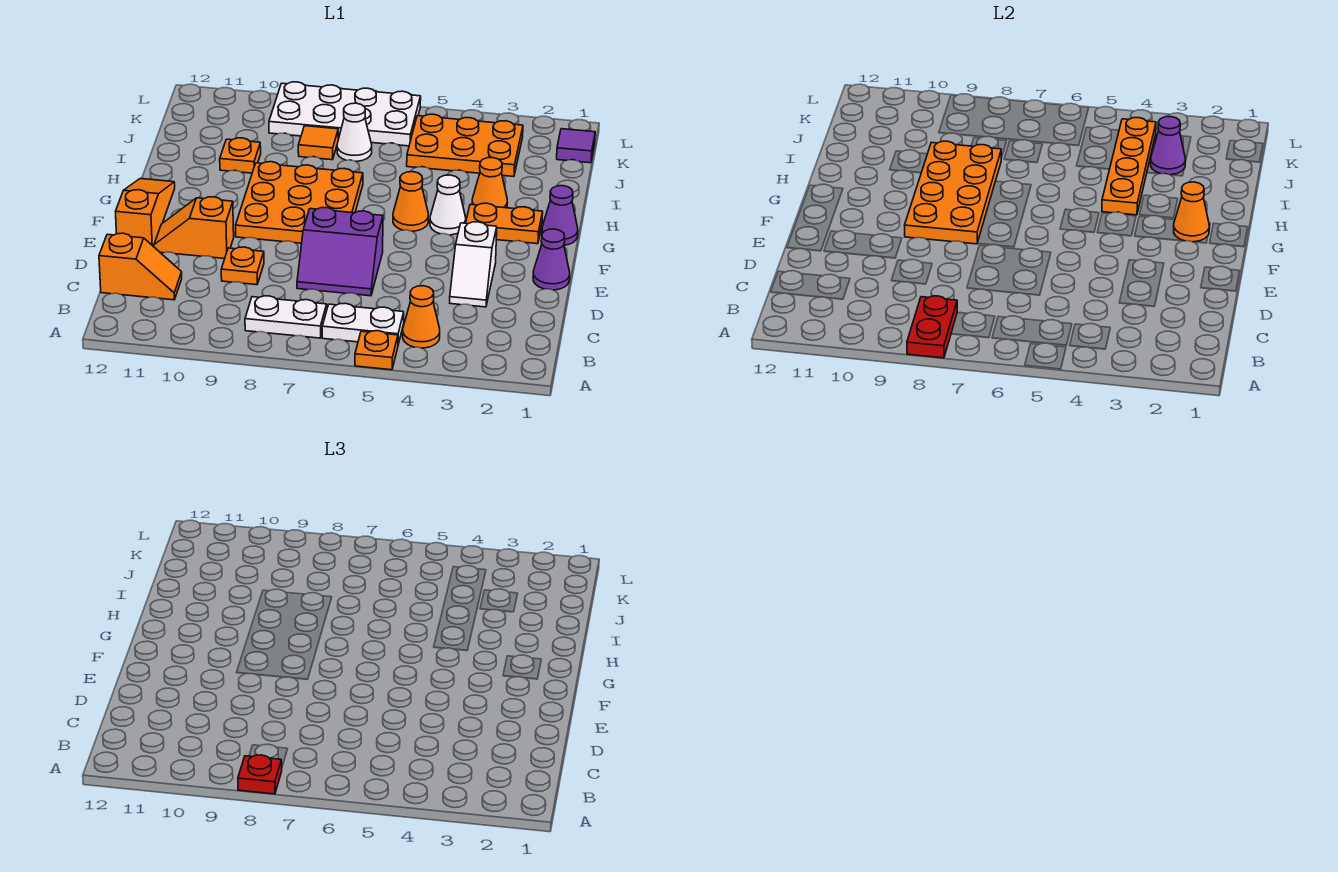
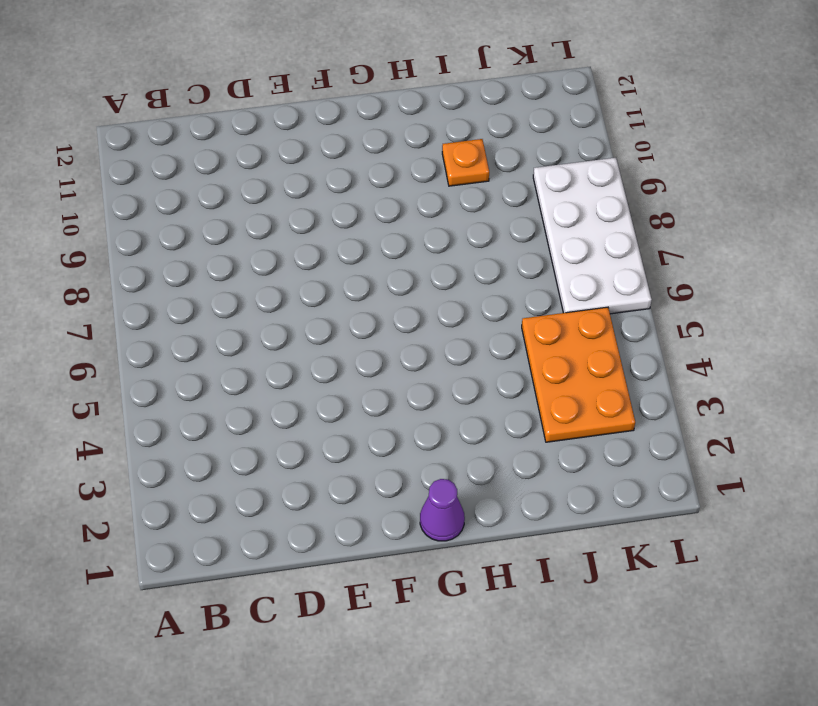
none -> orange plate A5 level 1
none -> orange cone B4 level 1
none -> white plate B5:B6 level 1

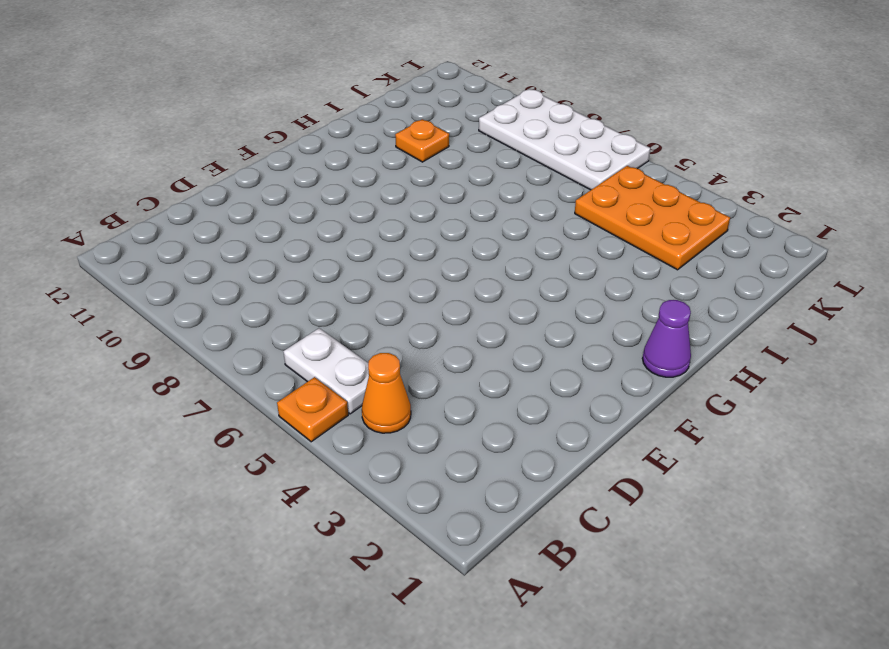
none -> white plate B7:B8 level 1
none -> orange slope C11:C12 level 1 top 12
none -> white slope D3:E3 level 1 top E

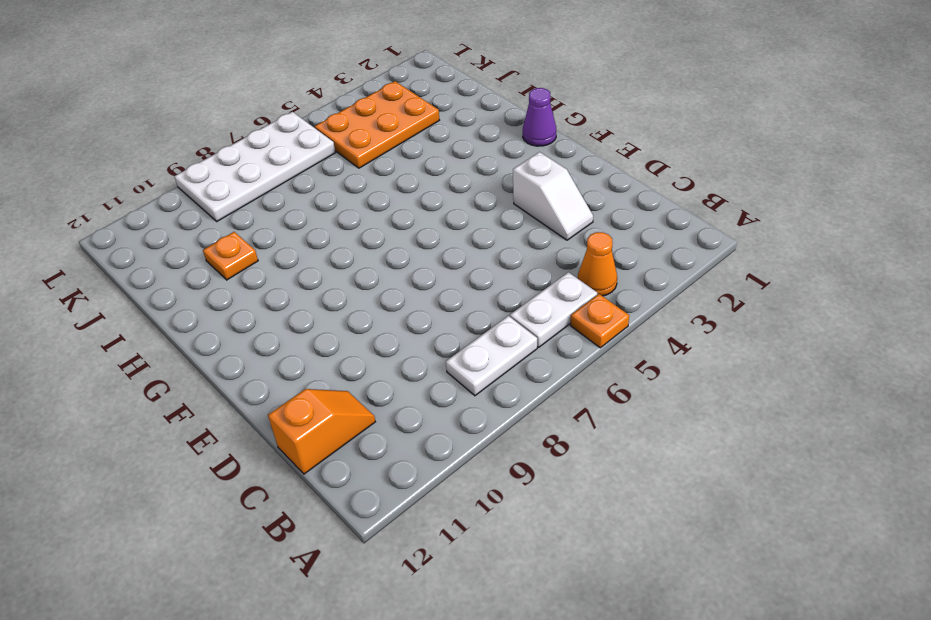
none -> purple slope D6:E7 level 1 top E
none -> orange plate D9 level 1
none -> purple cone E1 level 1

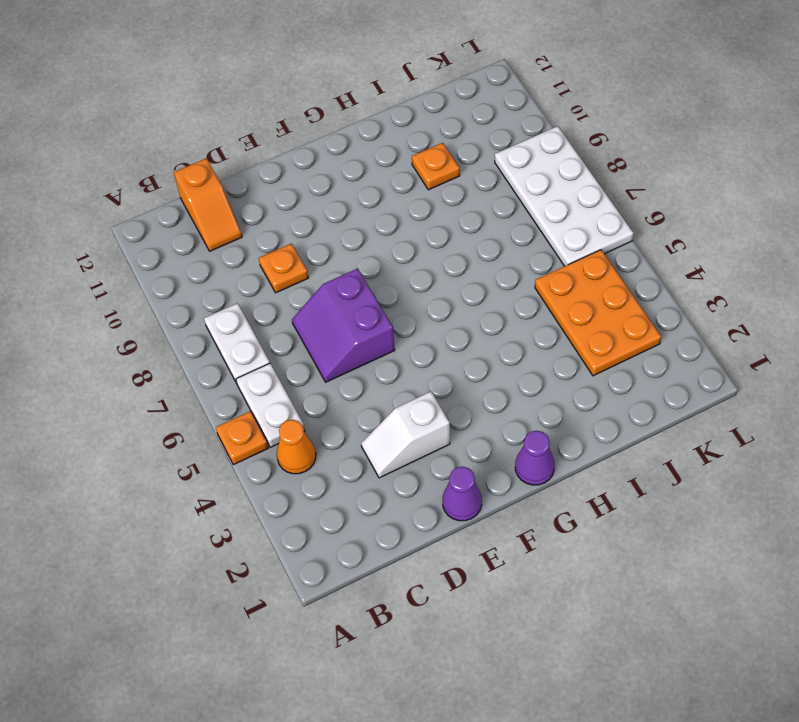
none -> orange slope E10:E11 level 1 top 10
none -> orange slope E12:G12 level 1 top E
none -> orange plate F7:H9 level 1

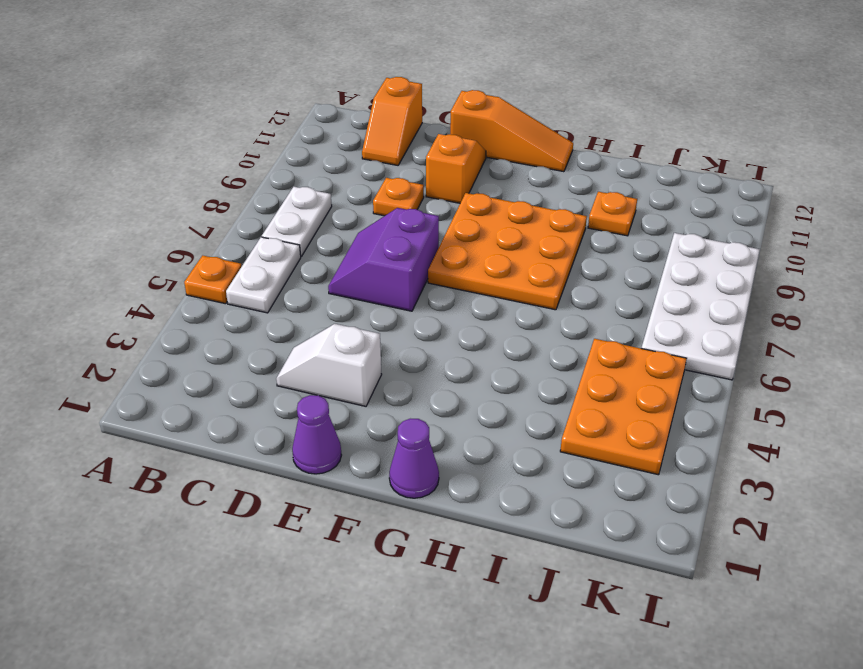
none -> orange cone B4 level 1
none -> orange plate G2:G3 level 1
none -> white cone G4 level 1

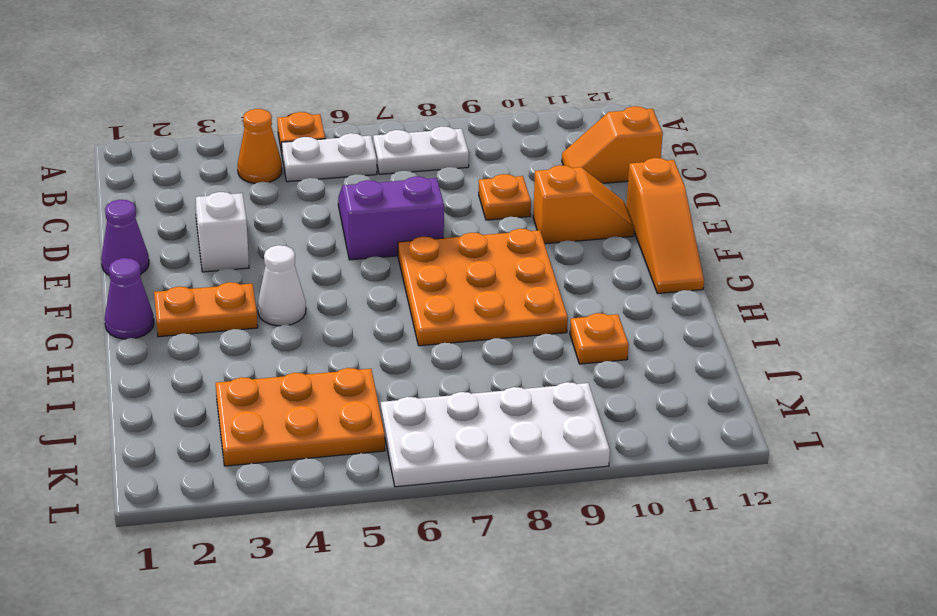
none -> orange cone G5 level 1
none -> orange cone H3 level 1
none -> white cone J7 level 1

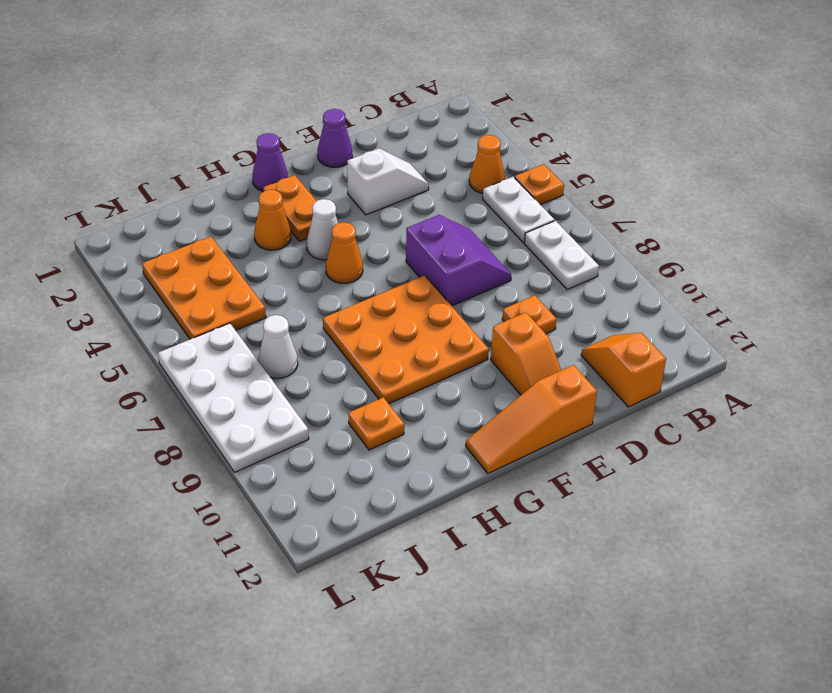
none -> orange tile J8 level 1
none -> purple tile K1 level 1
none -> red plate A8:B8 level 2

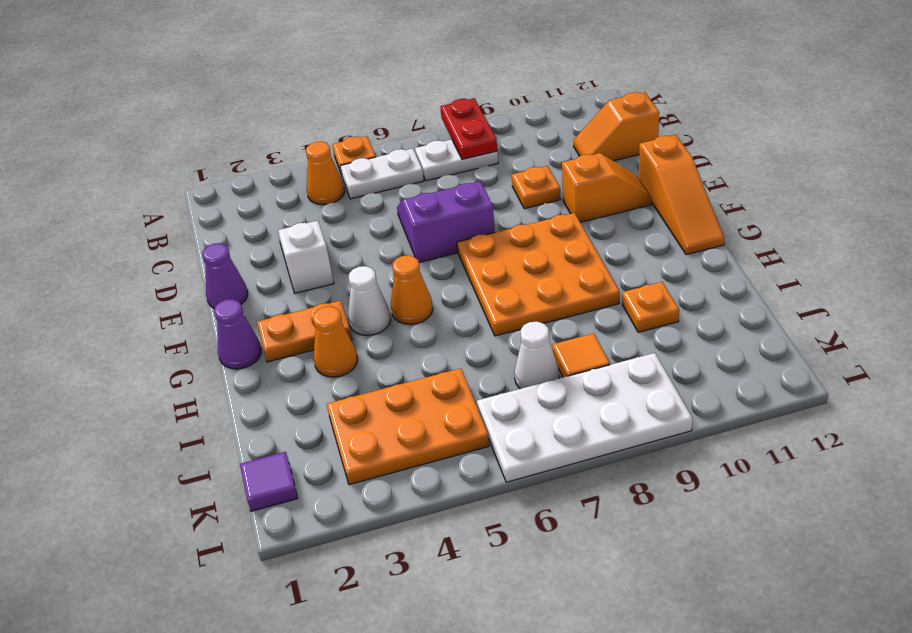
none -> orange plate F8:I9 level 2
none -> orange cone G2 level 2
none -> orange plate H4:K4 level 2

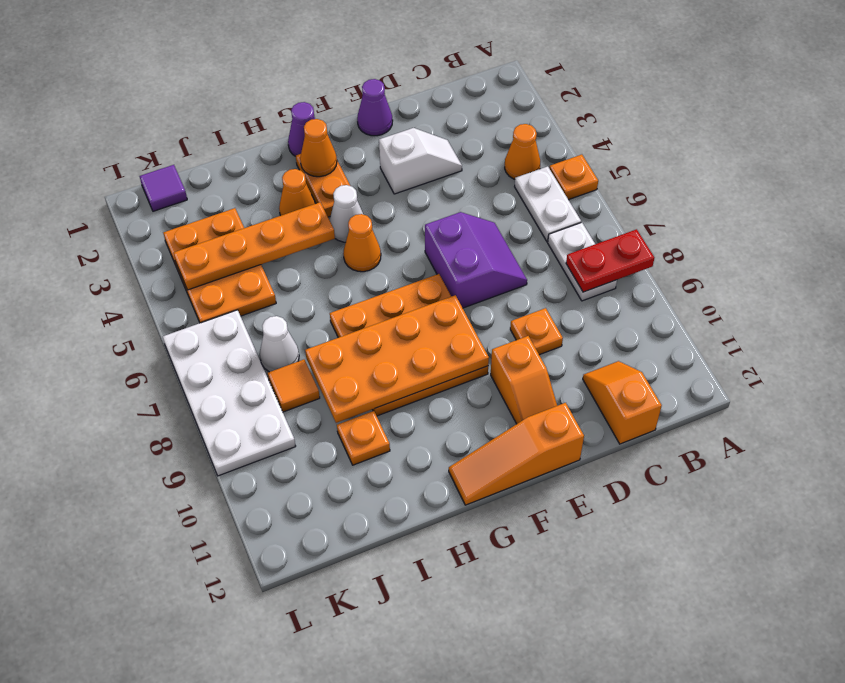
none -> purple cone J3 level 2
none -> red plate A8 level 3

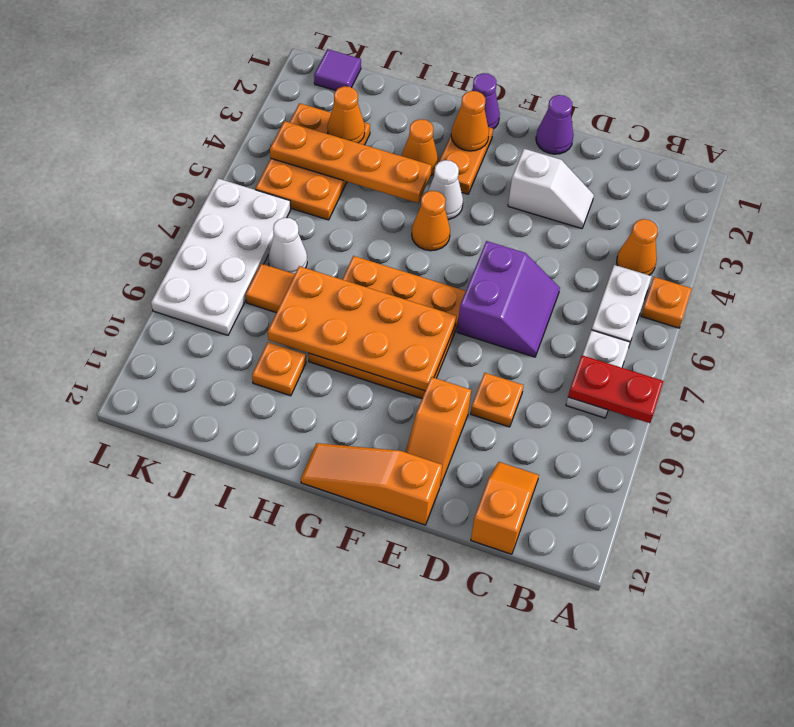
orange cone J3 level 2 -> purple cone J3 level 2
none -> red plate A8 level 3

